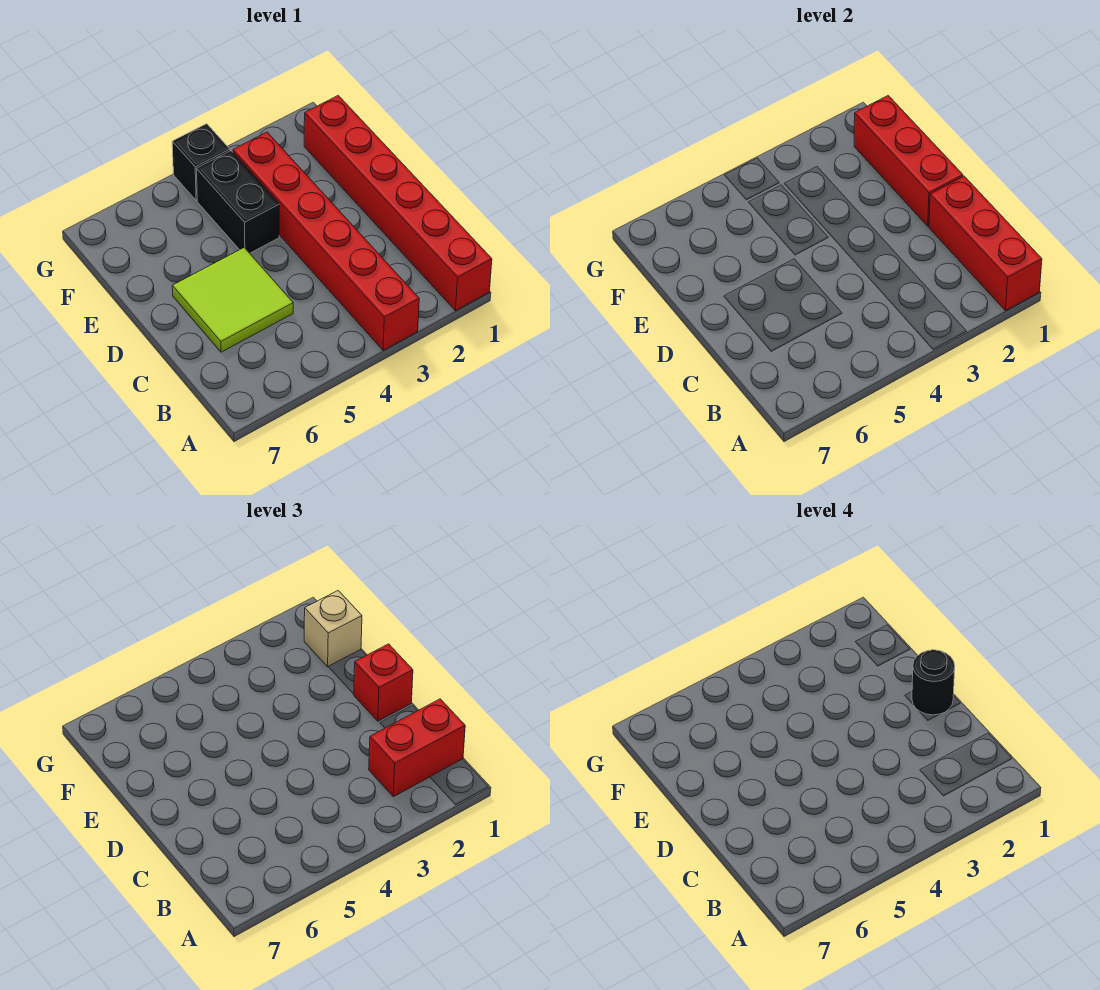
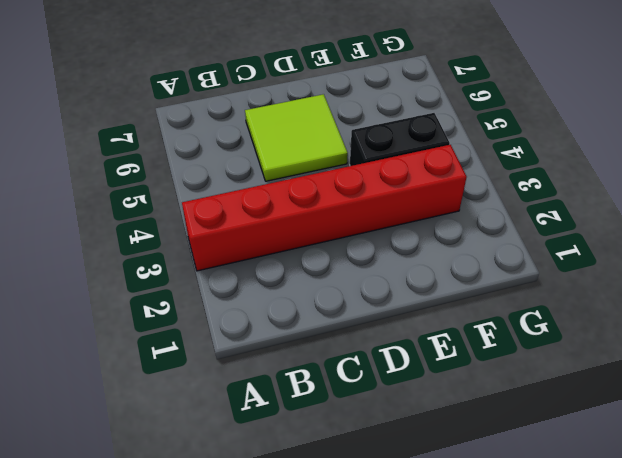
none -> red brick A1:F1 level 1
none -> black brick G4 level 1

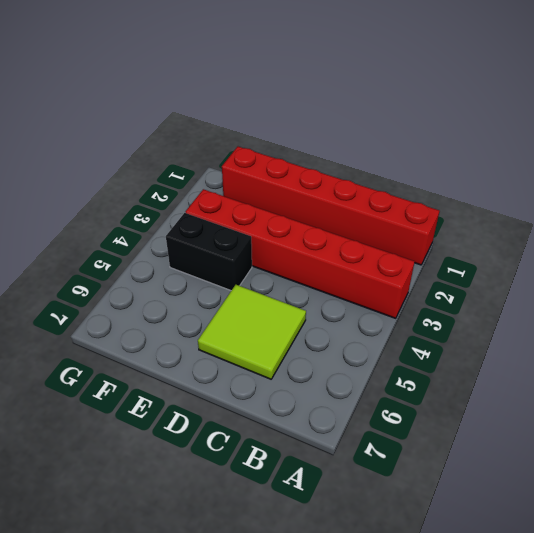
none -> black brick G4 level 1
none -> red brick A1:C1 level 2

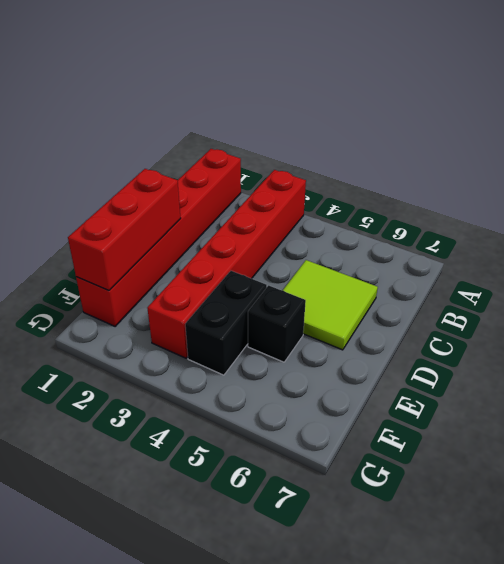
black brick E5 level 1 -> black brick G4 level 1
none -> red brick A1:C1 level 2
none -> red brick B1:B2 level 3

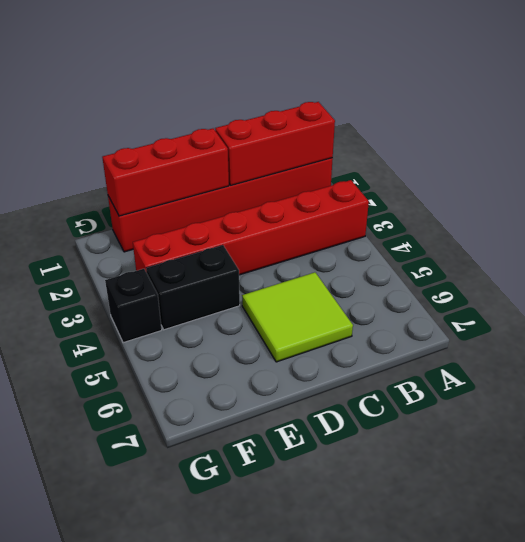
none -> red brick B1:B2 level 3
none -> red brick D1 level 3

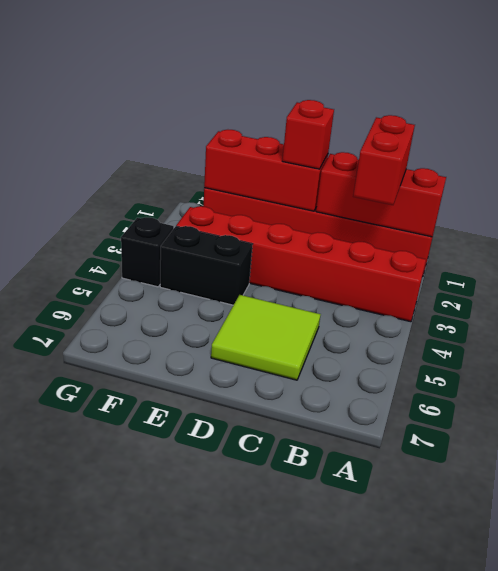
none -> tan brick F1 level 3
none -> black round brick D1 level 4

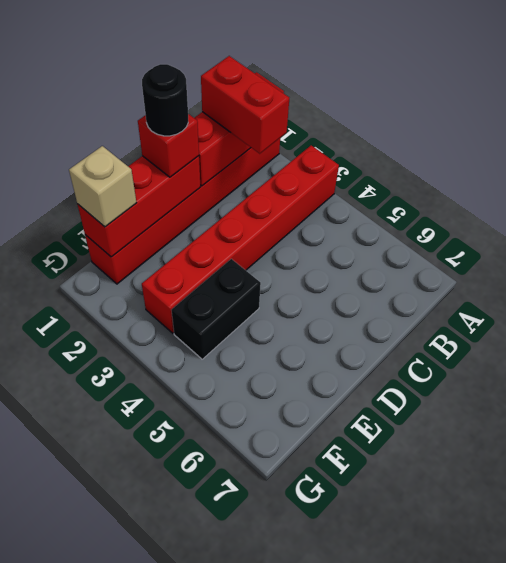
none -> lime tile C5:D6 level 1
none -> black brick G4 level 1

